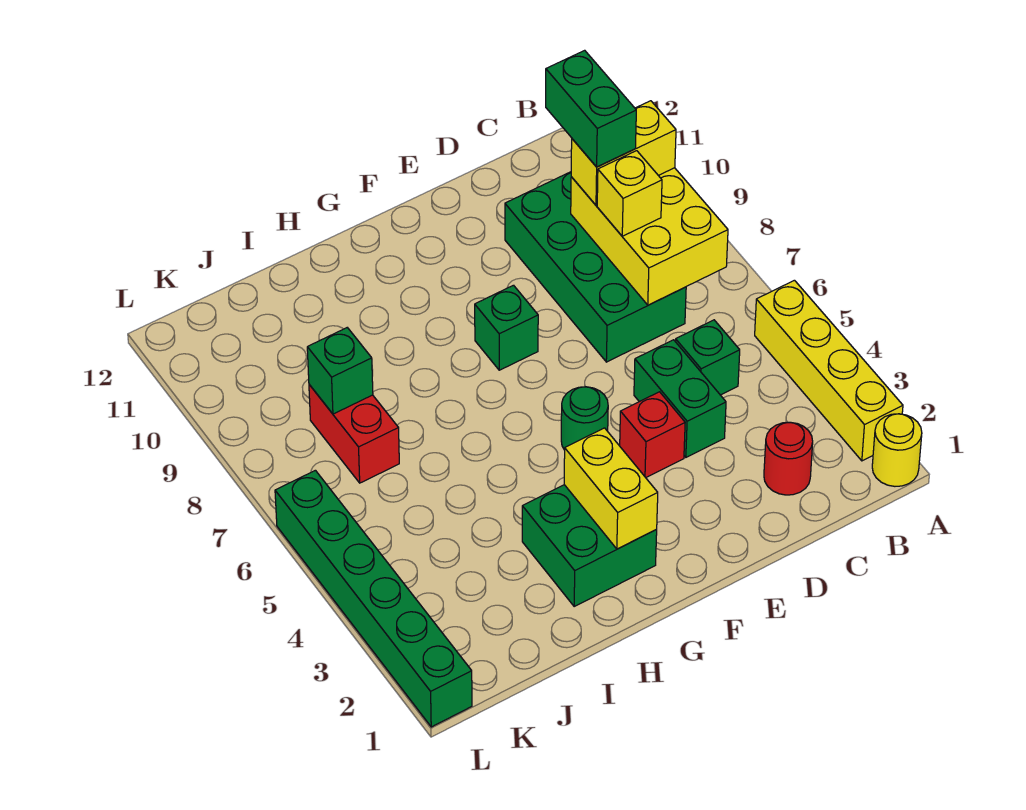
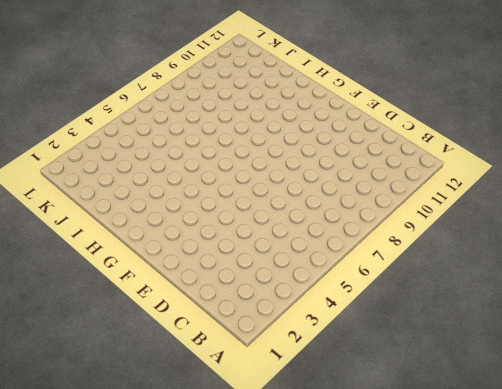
none -> yellow round brick A1 level 1
none -> yellow brick A2:A5 level 1
none -> red round brick C2 level 1

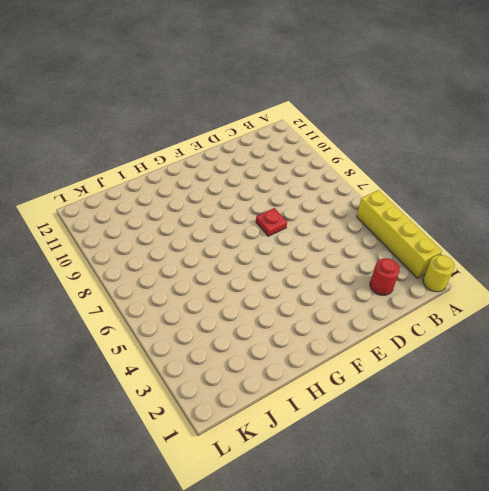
red plate E7 level 1 -> none
none -> green brick C5 level 1
none -> green brick C7:D10 level 1
none -> green brick D4:D5 level 1

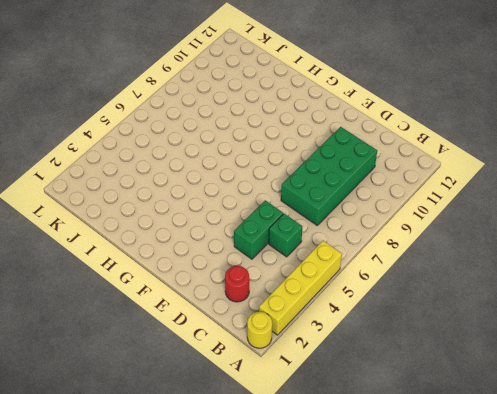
none -> red brick E4 level 1
none -> green round brick F5 level 1
none -> green brick F8 level 1

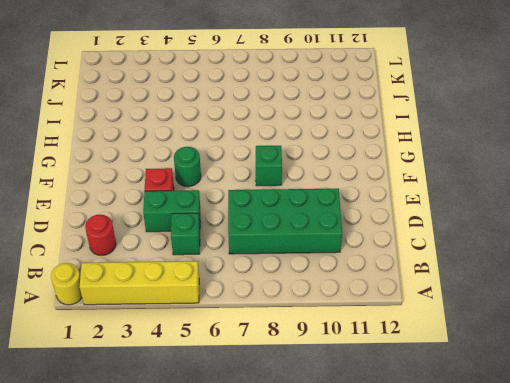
none -> green brick G2:H3 level 1
none -> red brick J7:J8 level 1
none -> green brick L1:L6 level 1

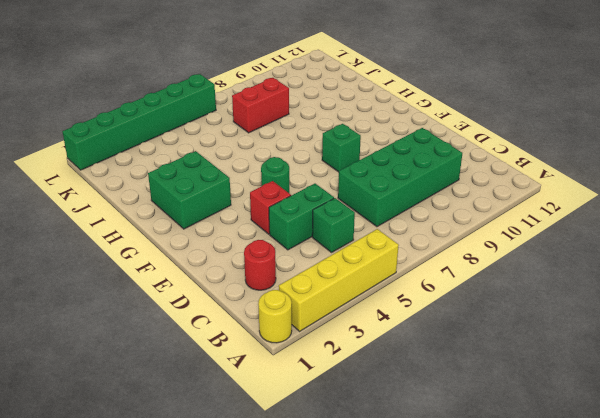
none -> yellow brick B7:C9 level 2
none -> yellow brick G2:G3 level 2
none -> green brick J8 level 2

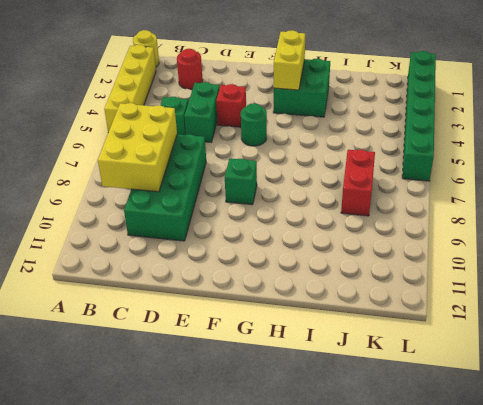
none -> green brick J8 level 2
none -> yellow brick B9:C9 level 3
none -> yellow brick C8 level 3

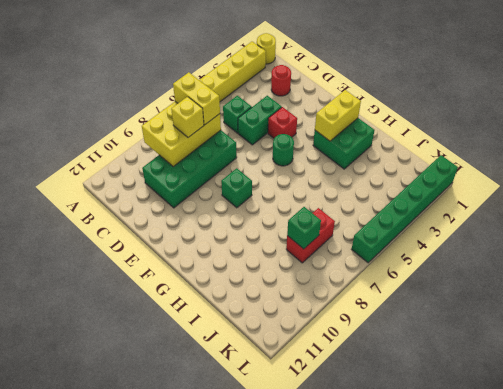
yellow brick B7:C7 level 3 -> yellow brick B9:C9 level 3
none -> green brick C9:C10 level 4

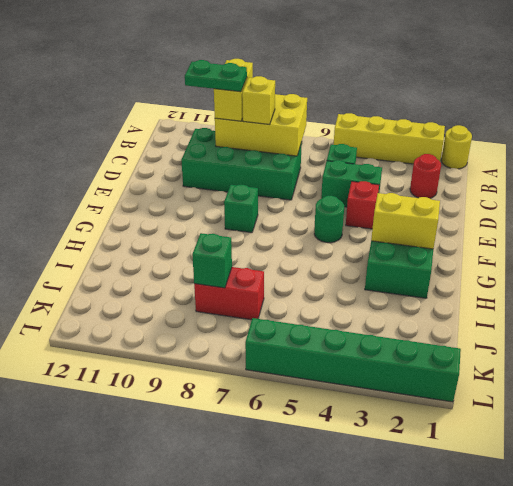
green plate C9:C10 level 4 -> green brick C9:C10 level 4

